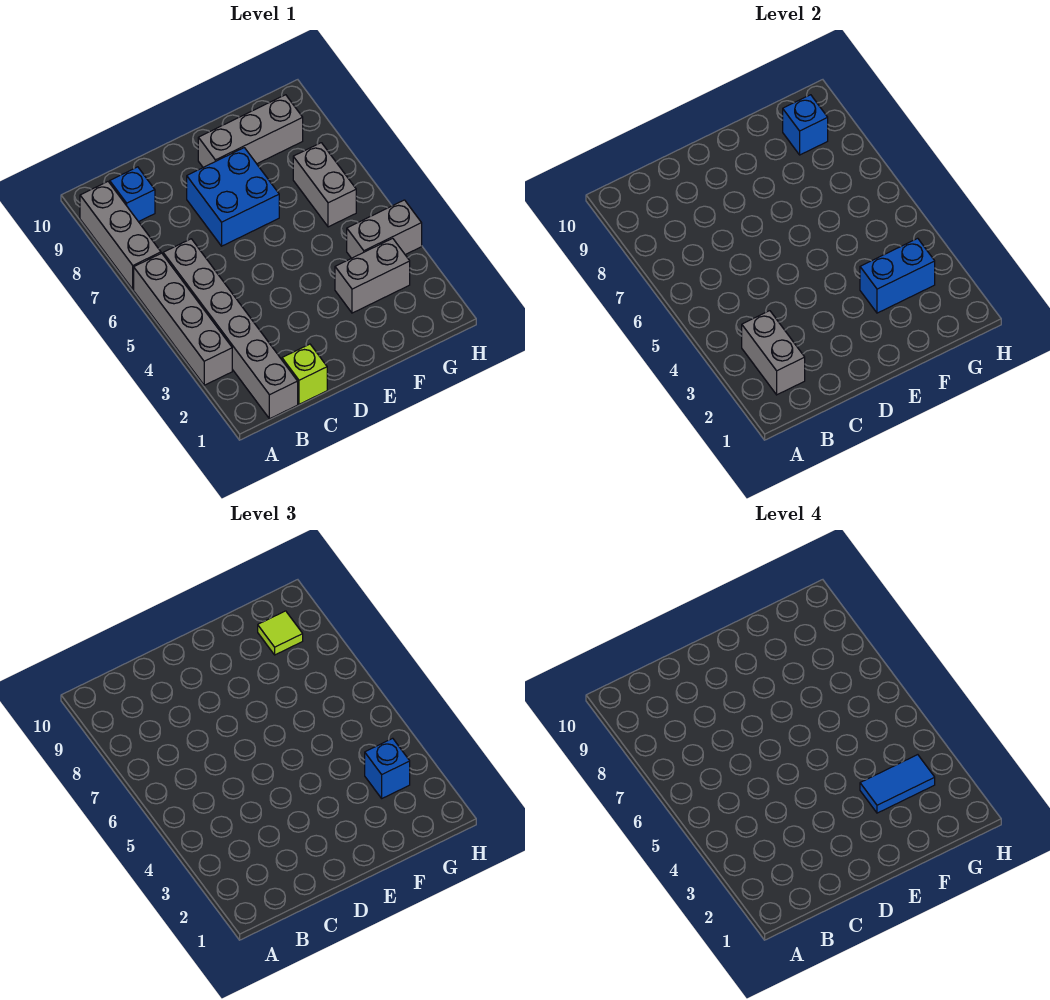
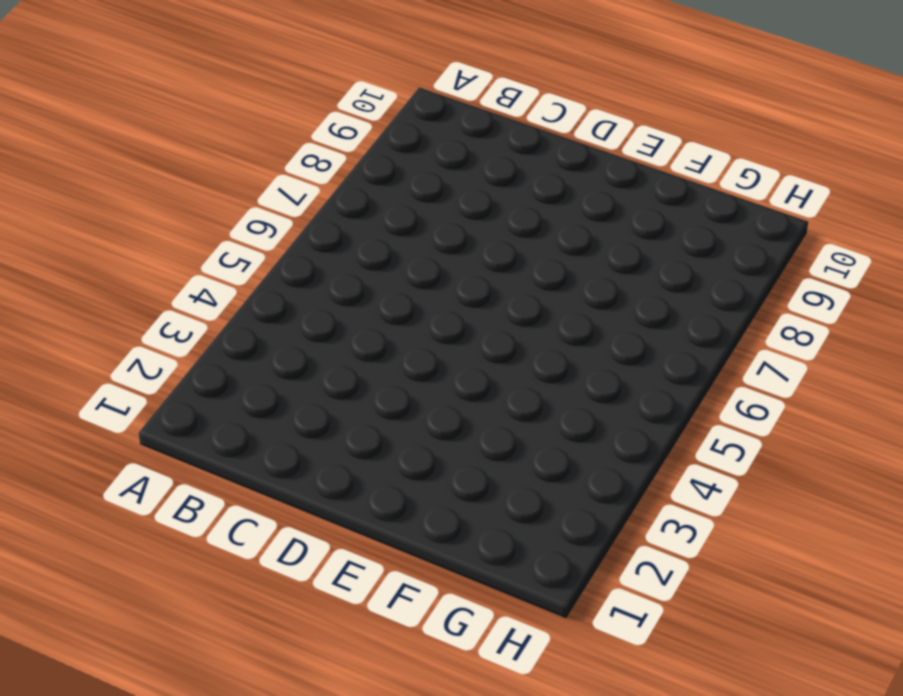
none -> grey brick A3:A6 level 1
none -> grey brick A7:A9 level 1
none -> grey brick B1:B6 level 1

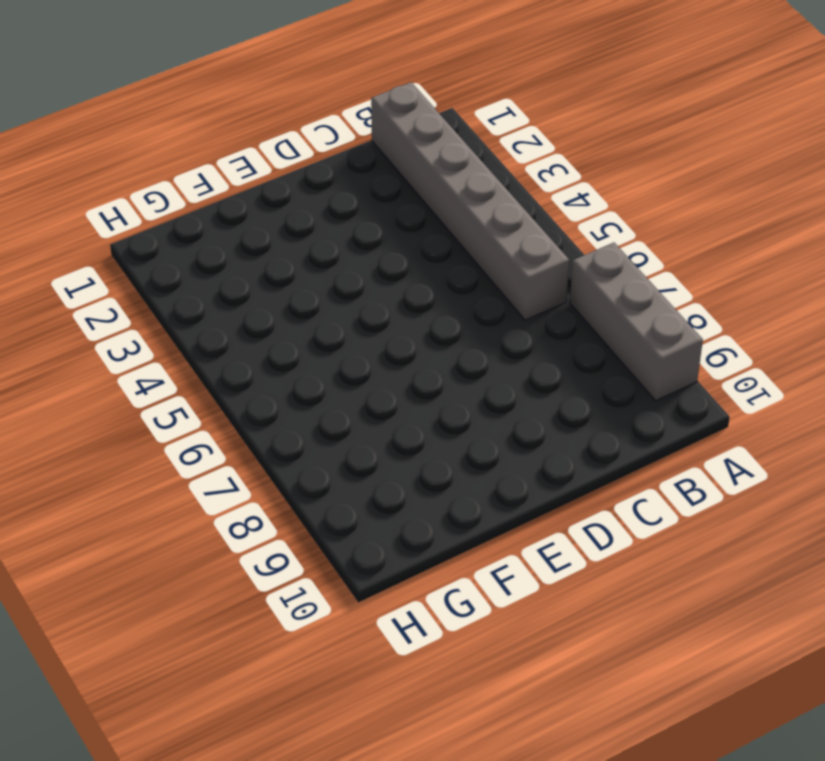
none -> grey brick A3:A6 level 1
none -> blue brick B9 level 1
none -> lime brick C1 level 1

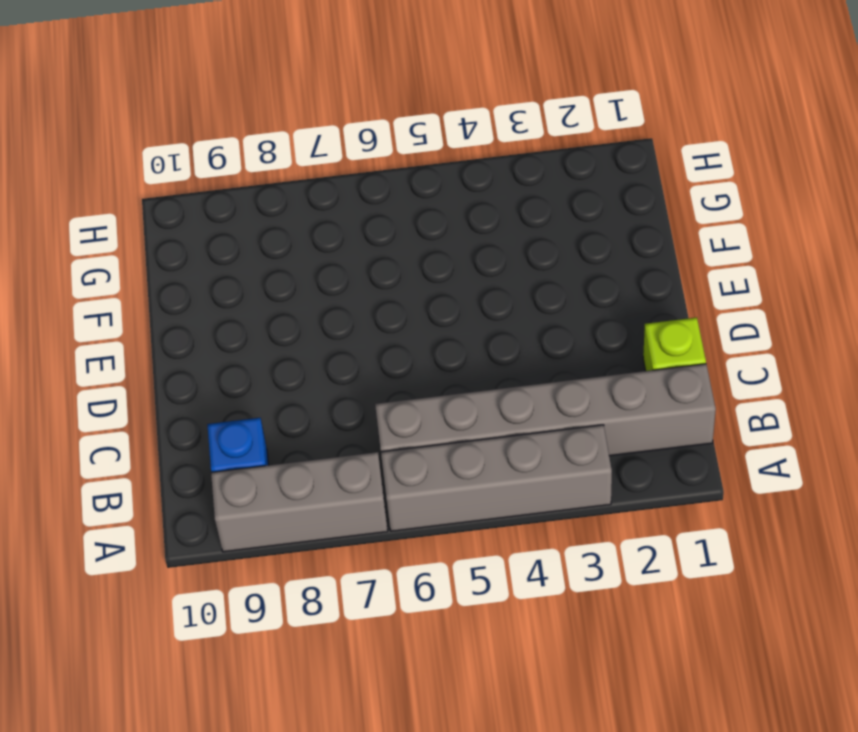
none -> blue brick D7:E8 level 1
none -> grey brick E9:G9 level 1
none -> grey brick F3:G3 level 1

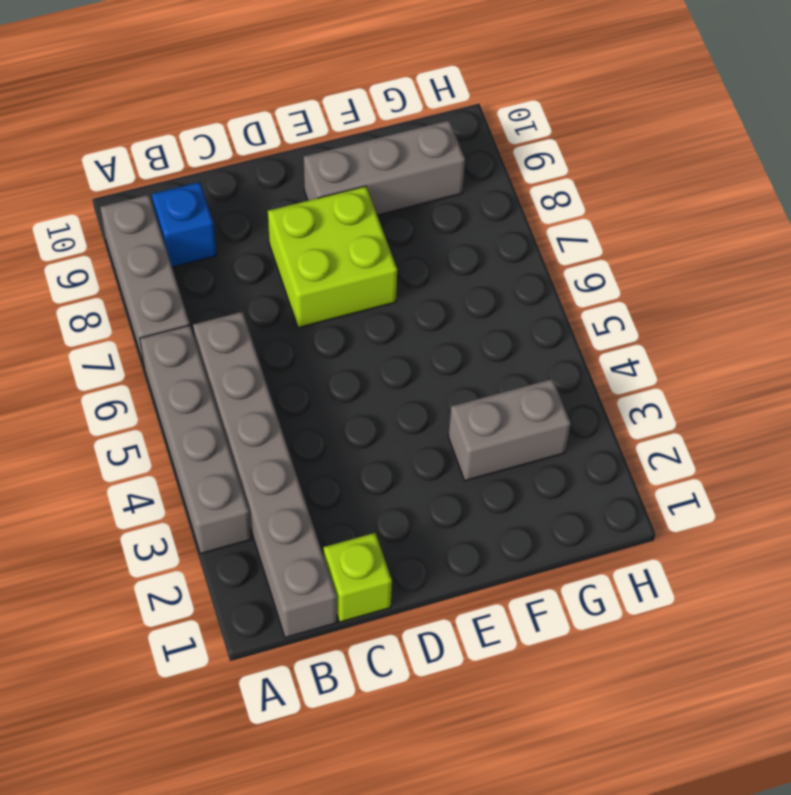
lime brick D7:E8 level 1 -> blue brick D7:E8 level 1
none -> grey brick G4:H4 level 1
none -> grey brick G6:G7 level 1
none -> grey brick B2:B3 level 2

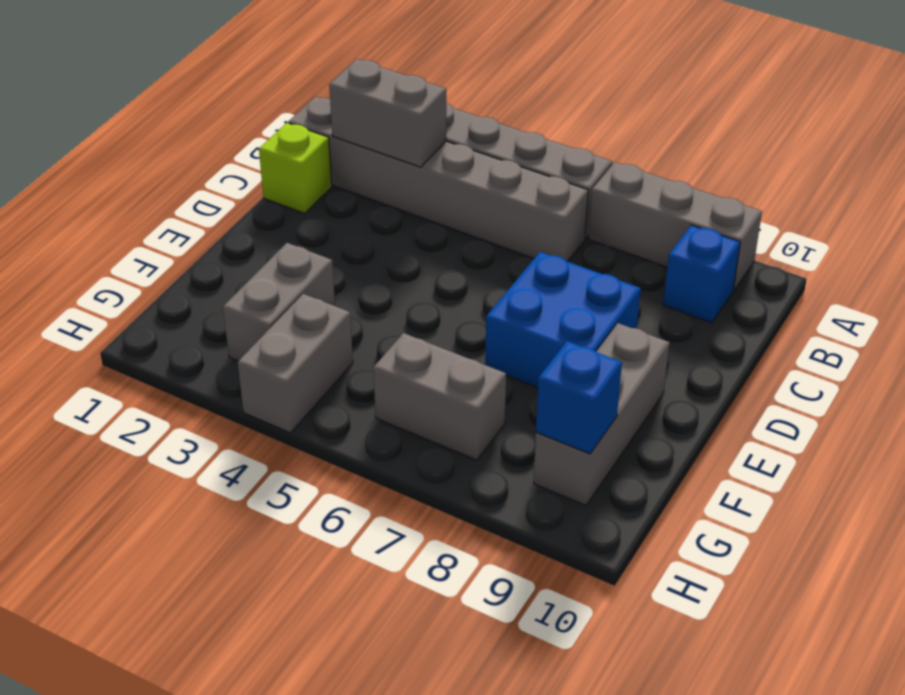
none -> blue brick F3:G3 level 2
none -> blue brick G3 level 3
none -> lime tile G9 level 3

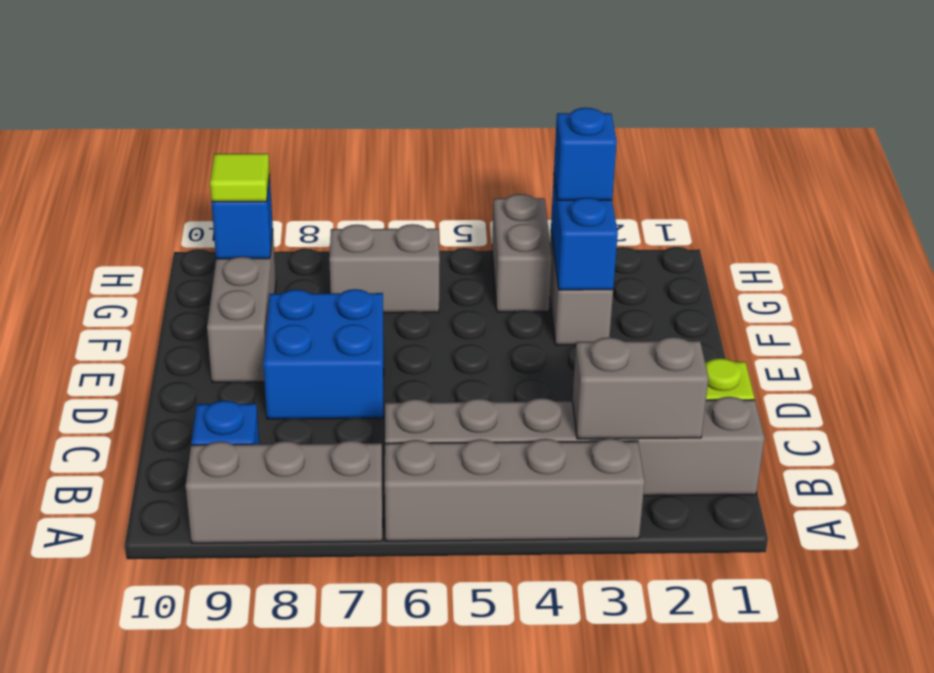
none -> blue tile F3:G3 level 4

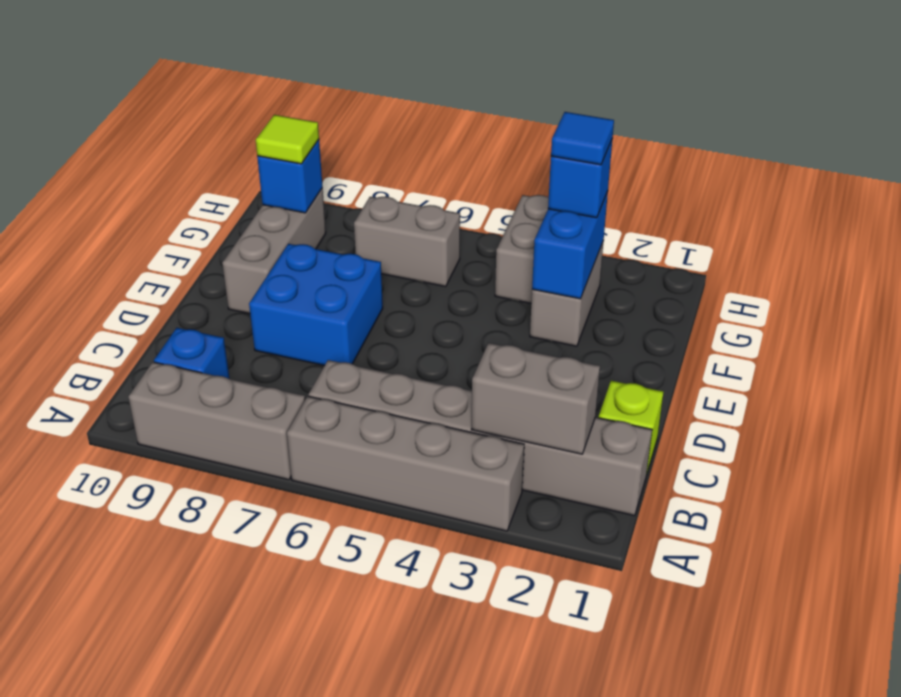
blue tile G3 level 4 -> blue tile F3:G3 level 4

